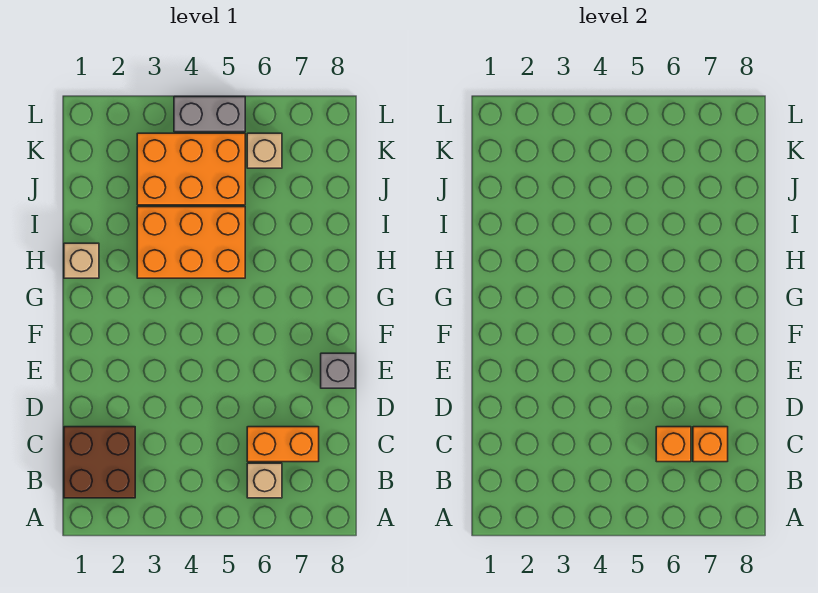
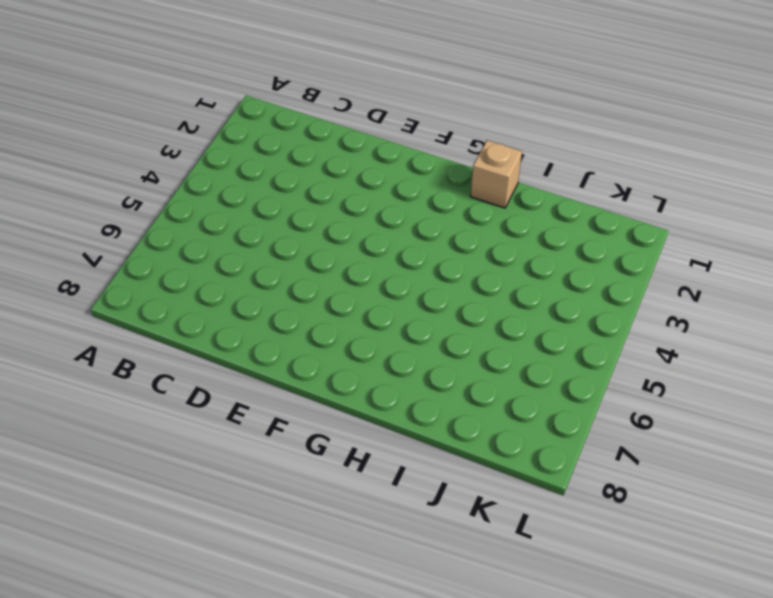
none -> brown brick B1:C2 level 1
none -> tan brick B6 level 1

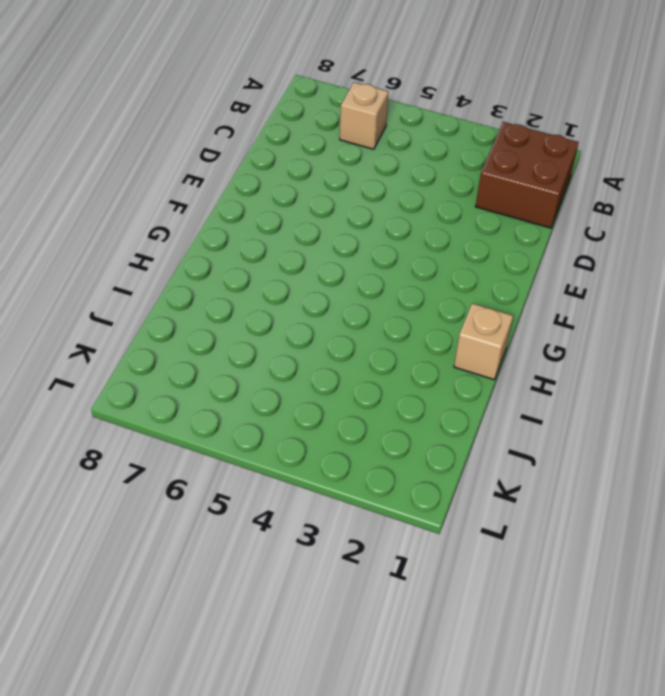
none -> orange brick C6:C7 level 1
none -> grey brick E8 level 1

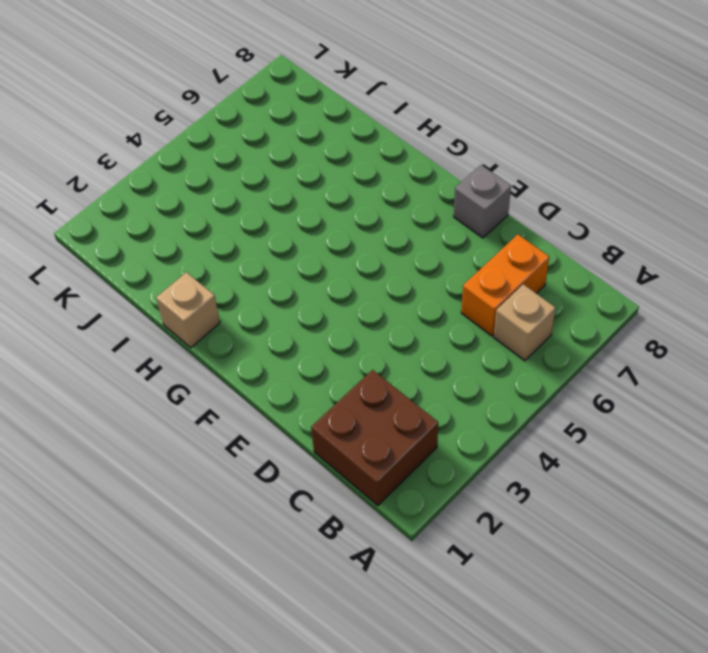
none -> orange brick H3:I5 level 1
none -> orange brick J3:K5 level 1

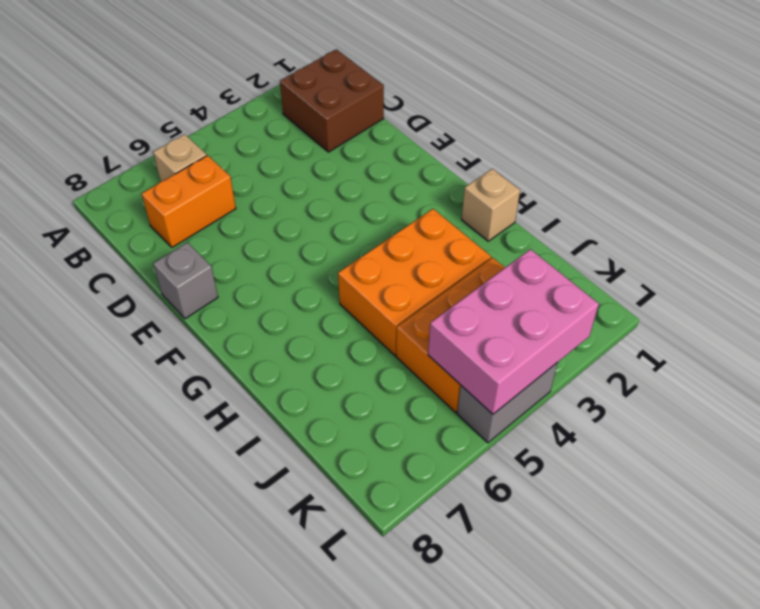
pink brick K3:L5 level 2 -> none
none -> tan brick K6 level 1
none -> orange brick C6 level 2

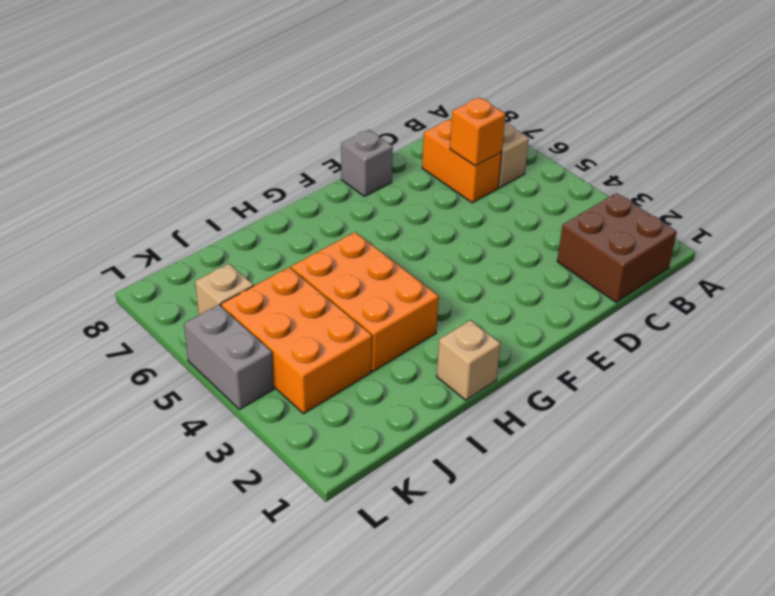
none -> orange brick C7 level 2

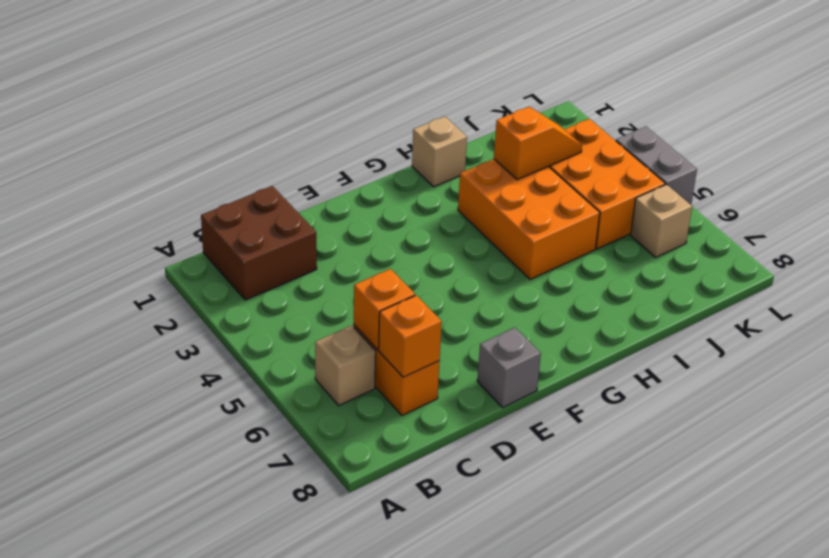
orange slope I3:J3 level 2 top I -> none

